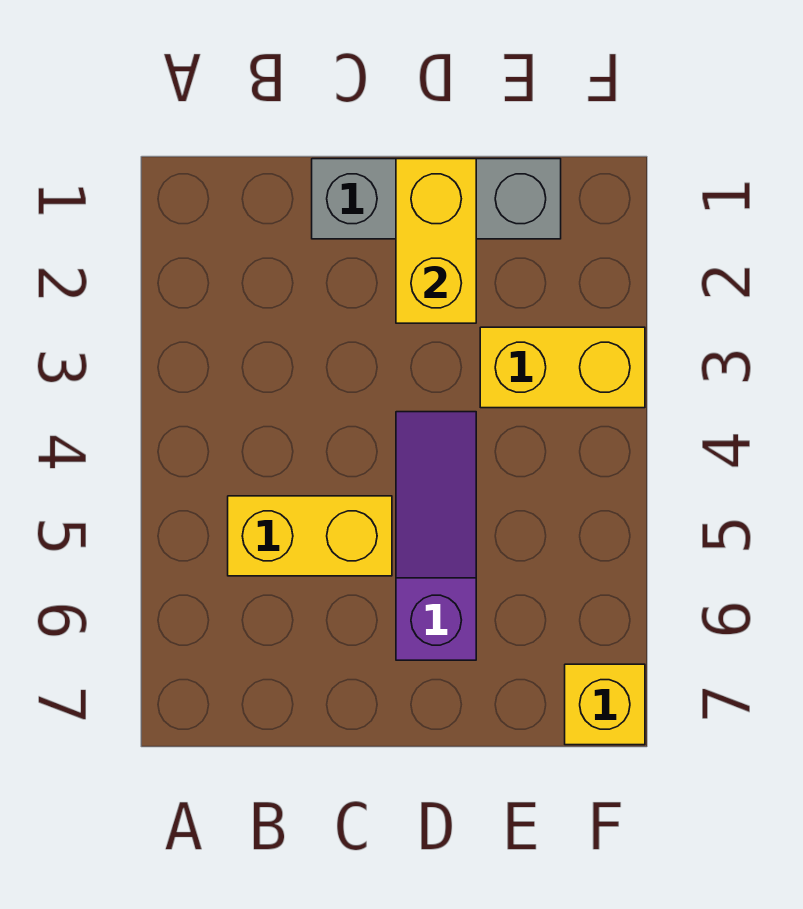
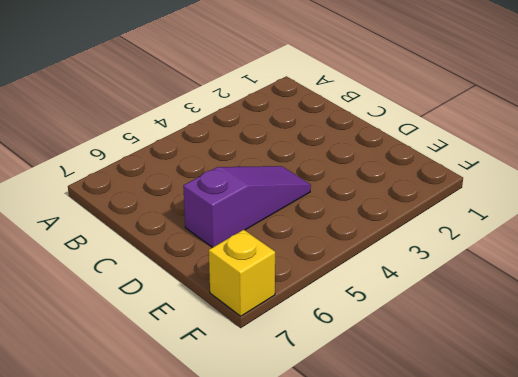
none -> yellow brick B5:C5 level 1
none -> grey brick C1:E1 level 1

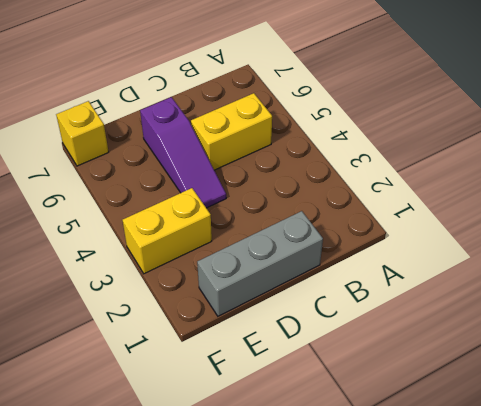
none -> yellow brick D1:D2 level 2

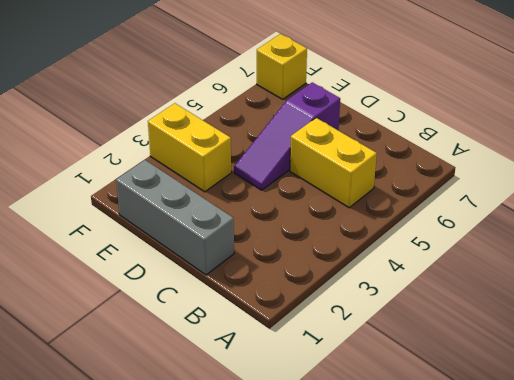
none -> yellow brick D1:D2 level 2

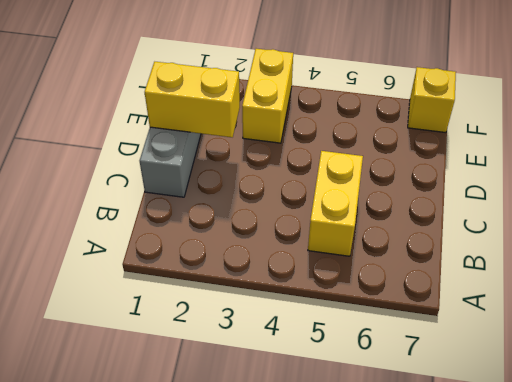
none -> purple slope D4:D6 level 1 top 6

